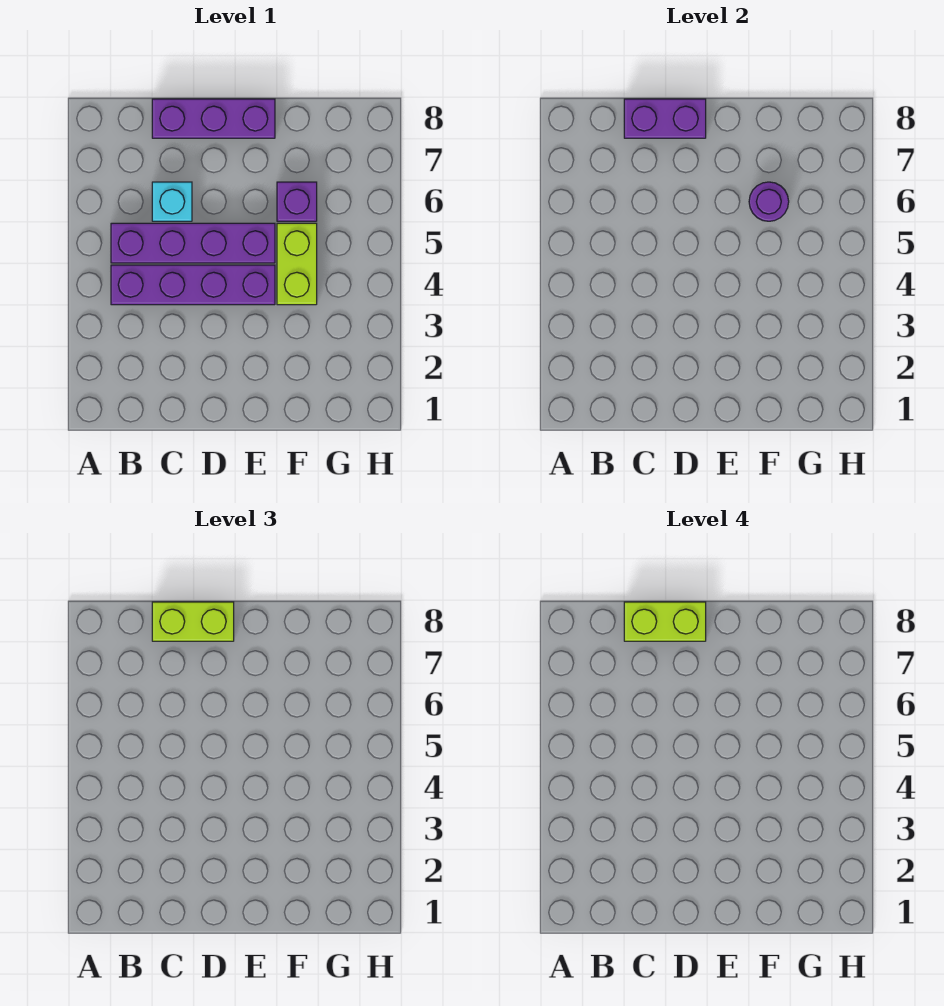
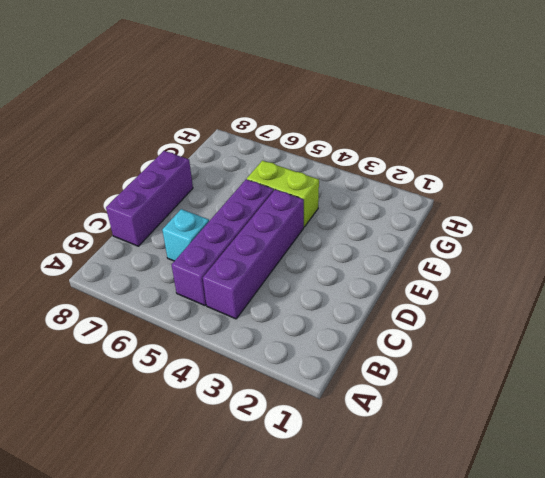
none -> purple brick F6 level 1
none -> purple brick C8:D8 level 2

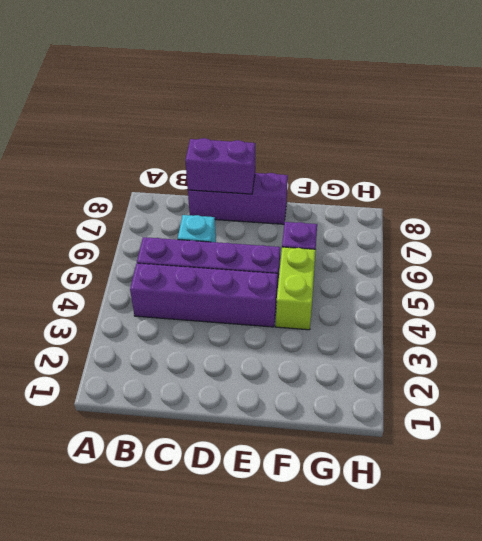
none -> purple round brick F6 level 2
none -> lime brick C8:D8 level 3

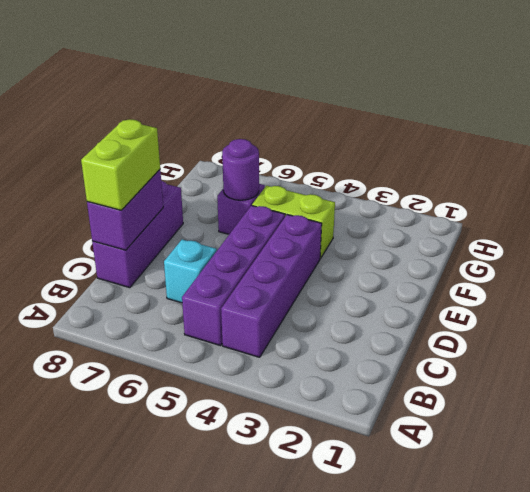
none -> lime brick C8:D8 level 4

